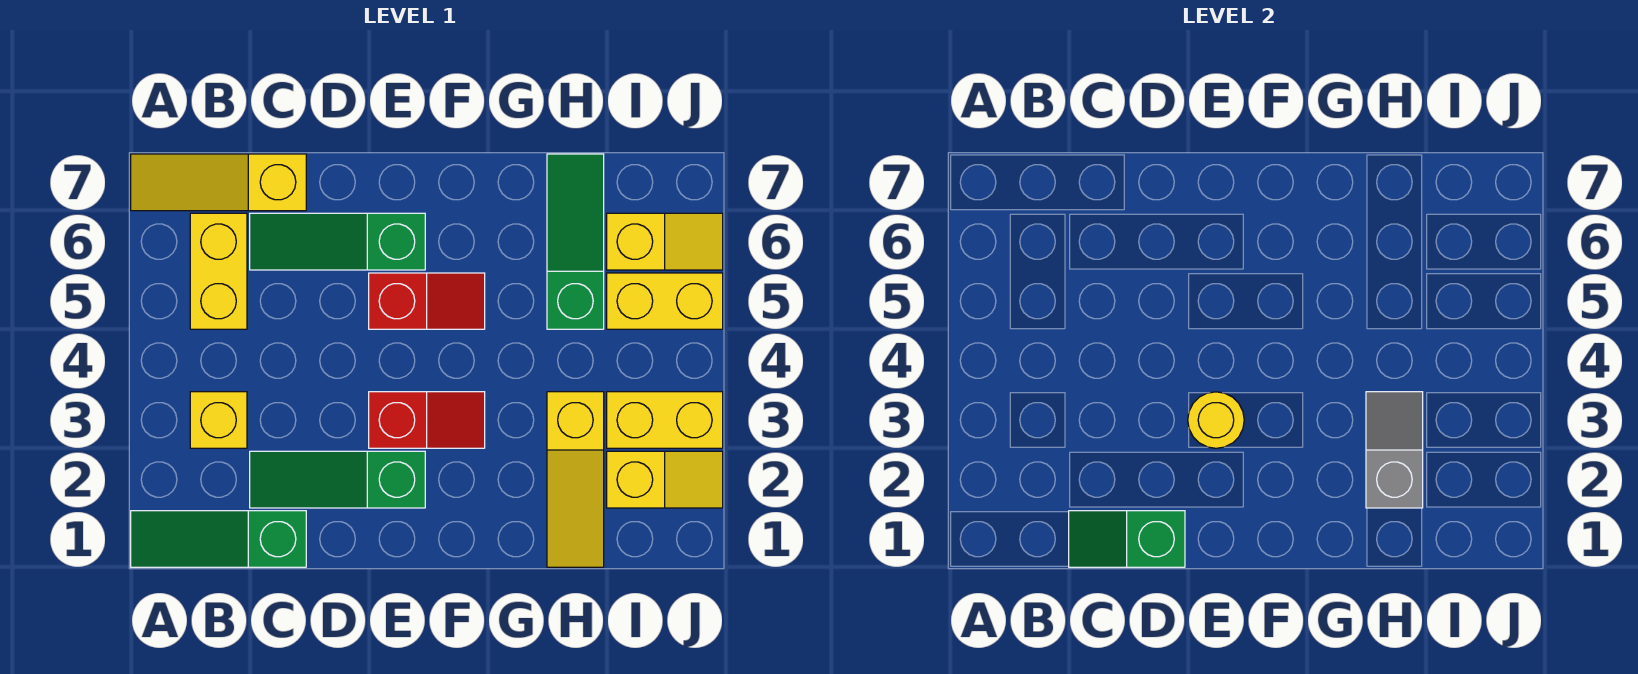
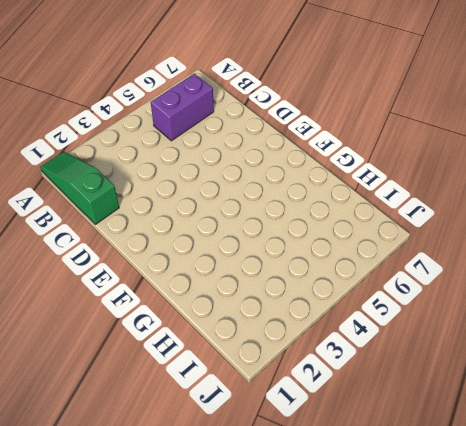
purple brick B5:B6 level 1 -> yellow brick B5:B6 level 1
none -> yellow slope A7:C7 level 1 top C
none -> yellow brick B3 level 1
none -> green slope C2:E2 level 1 top E

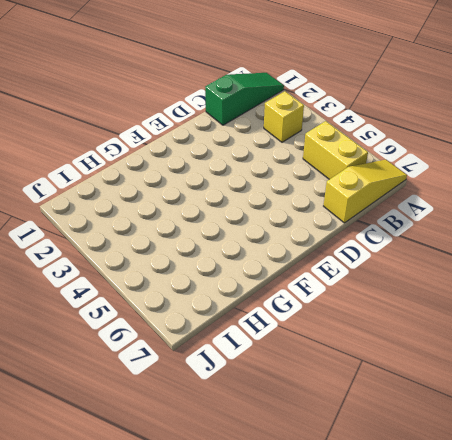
none -> green slope C2:E2 level 1 top E
none -> green slope C6:E6 level 1 top E
none -> red slope E3:F3 level 1 top E

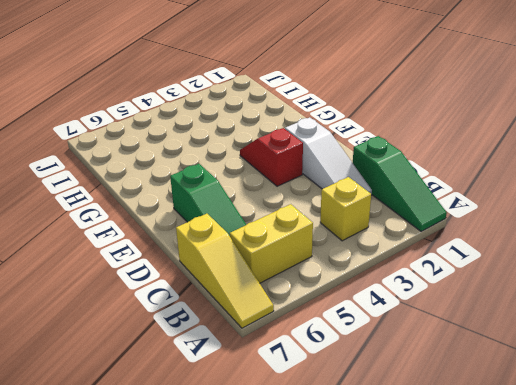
white slope C2:E2 level 1 top E -> green slope C2:E2 level 1 top E
none -> red slope E5:F5 level 1 top E
none -> yellow slope H1:H3 level 1 top 3
none -> green slope H5:H7 level 1 top 5

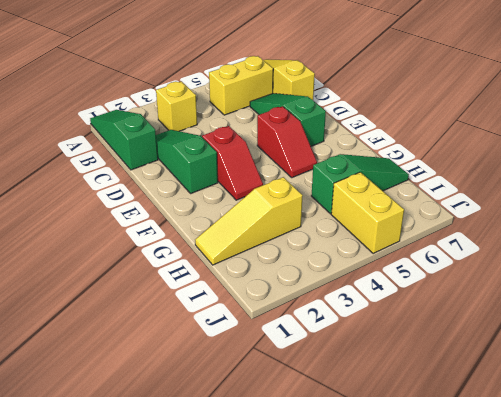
none -> yellow slope I2:J2 level 1 top I
none -> yellow brick I3:J3 level 1
none -> yellow slope I6:J6 level 1 top I

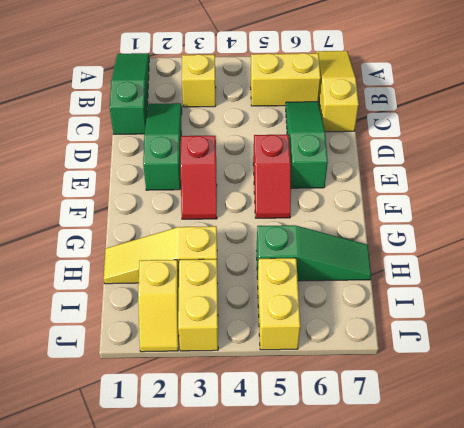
none -> yellow slope I6:J6 level 1 top I
none -> green slope C1:D1 level 2 top D
none -> yellow round brick E3 level 2

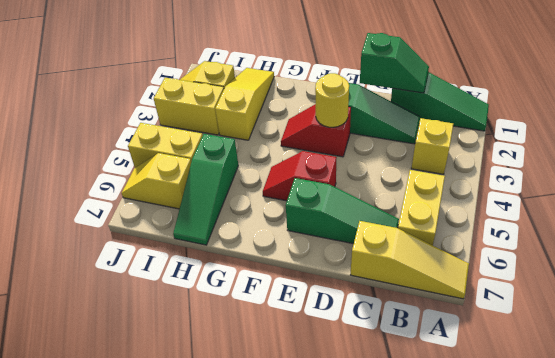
none -> grey slope H2:H3 level 2 top 2

